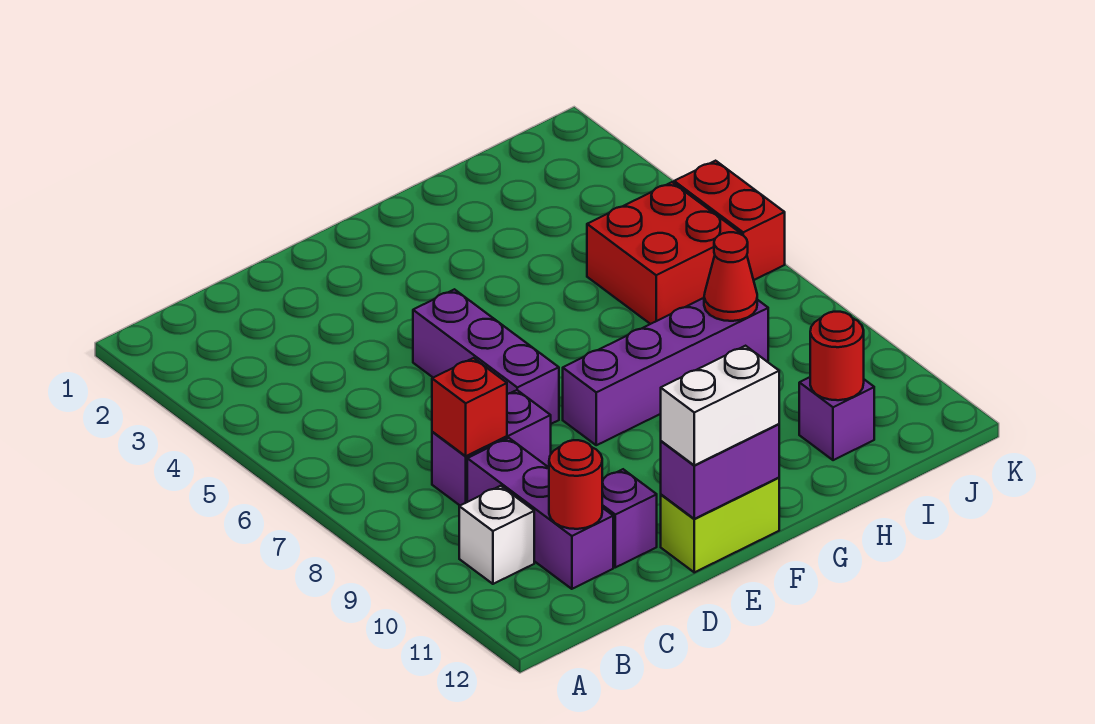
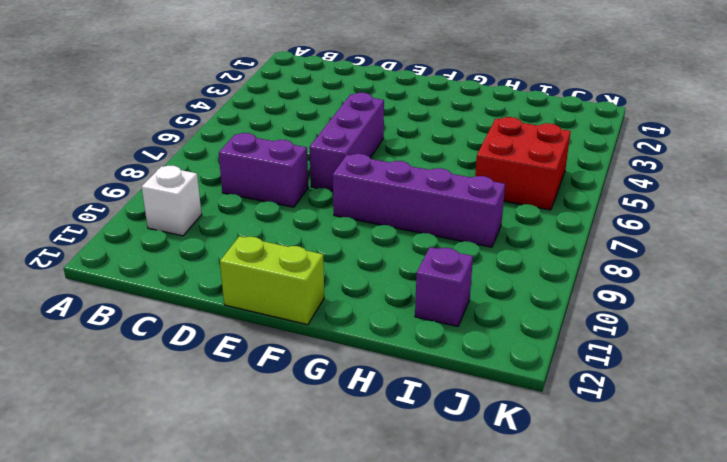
none -> purple brick C9:C11 level 1
none -> purple brick D11 level 1
none -> red brick K5:K6 level 1

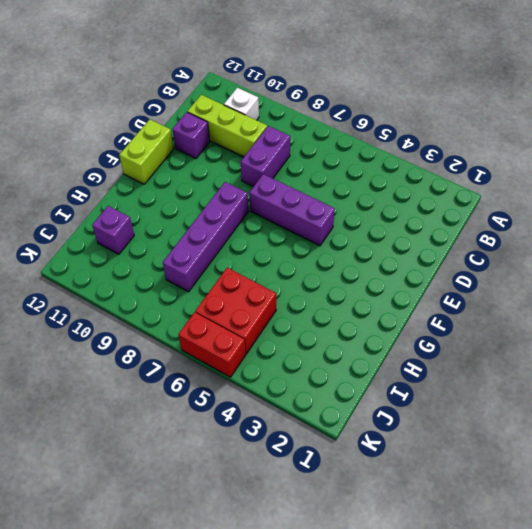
lime brick C9:C11 level 1 -> purple brick C9:C11 level 1
none -> red brick C8 level 2
none -> red round brick C11 level 2
none -> purple brick E12:F12 level 2

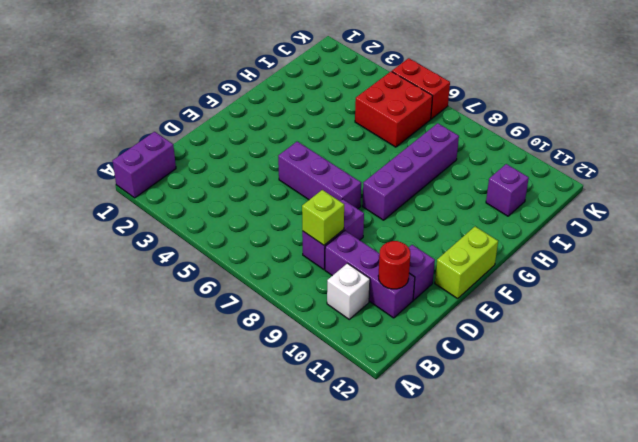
purple brick A1:B1 level 1 -> purple brick E12:F12 level 2
lime brick C8 level 2 -> red brick C8 level 2
none -> red cone I8 level 2
none -> red round brick I11 level 2
none -> white brick E12:F12 level 3

